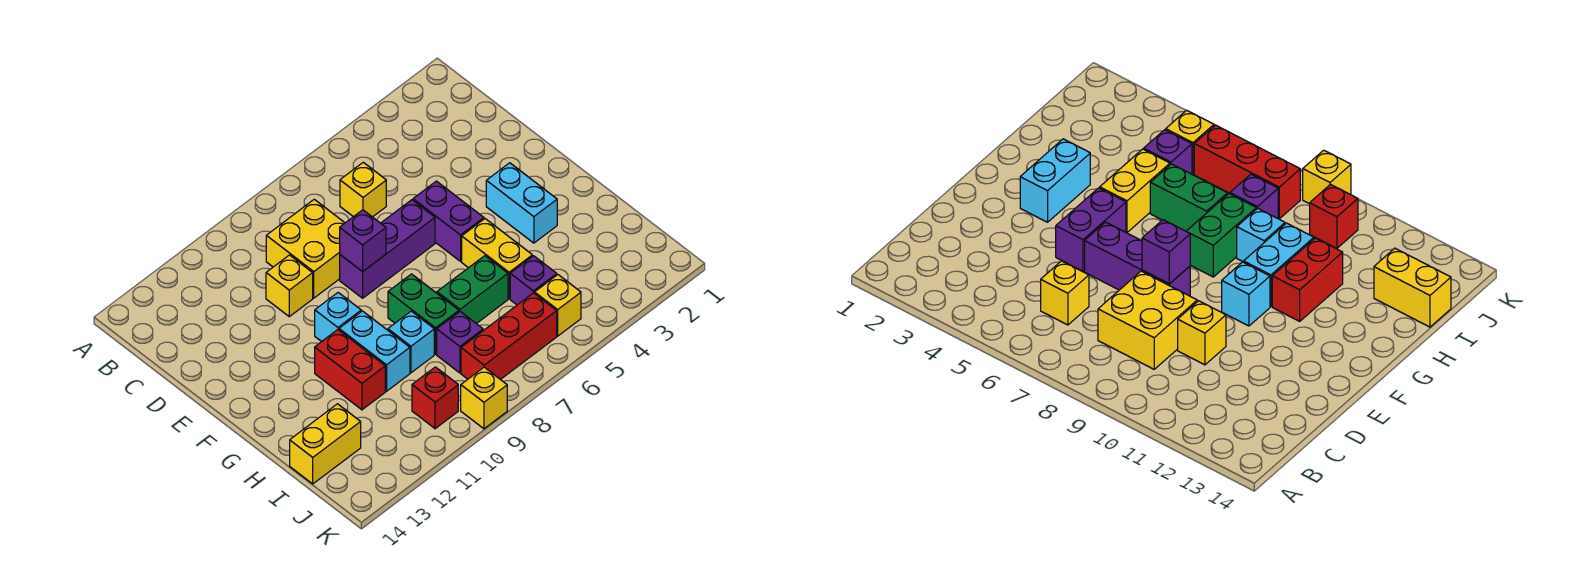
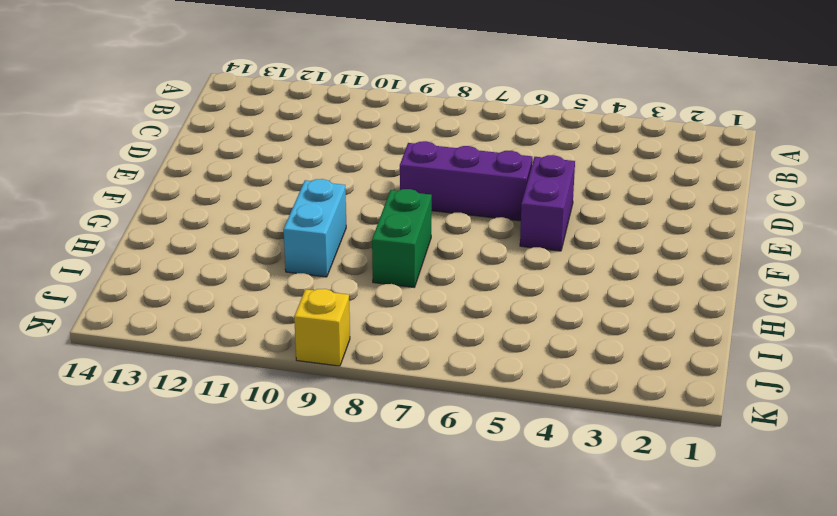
none -> yellow brick C6 level 1
none -> yellow brick C8:D9 level 1
none -> yellow brick D10 level 1

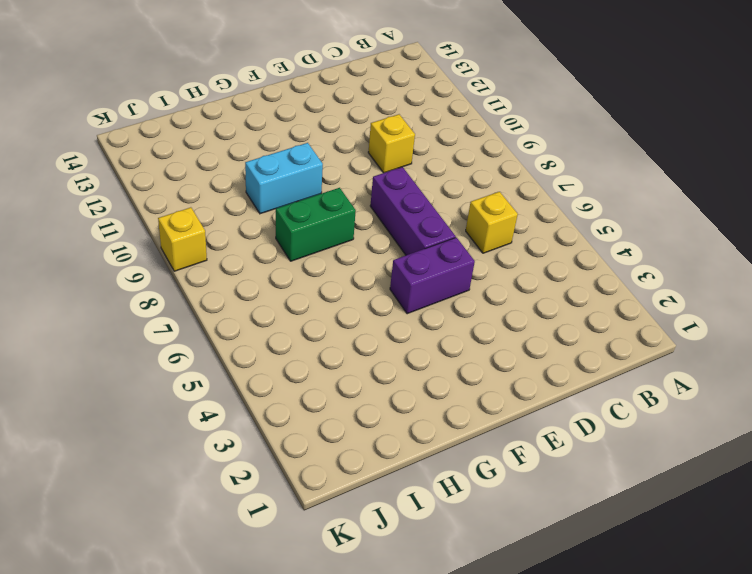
none -> yellow brick C8:D9 level 1
none -> cyan brick F3:G3 level 1
none -> cyan brick F10 level 1

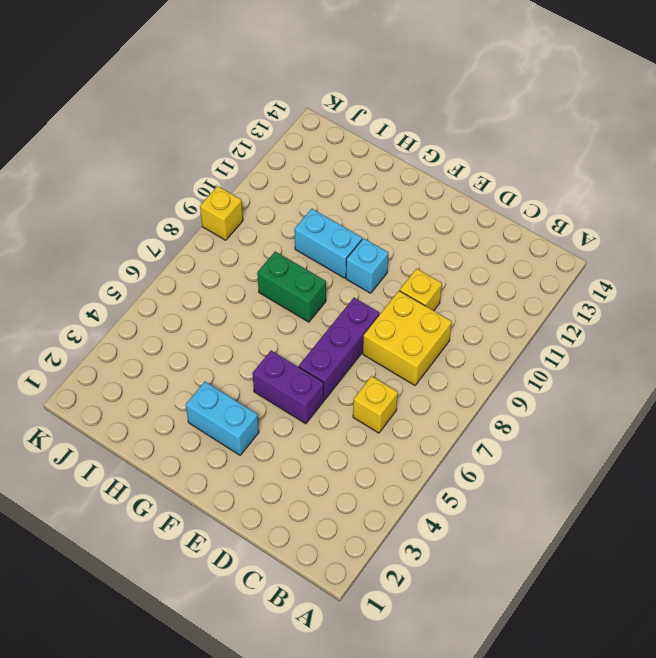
none -> yellow brick G5:H5 level 1
none -> red brick G11:H11 level 1
none -> green brick H6:H7 level 1

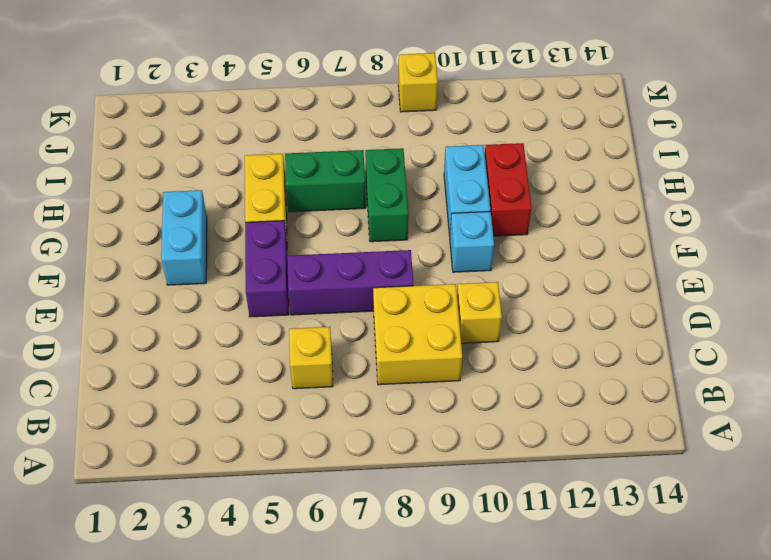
none -> cyan brick H9 level 1
none -> purple brick I5 level 1
none -> purple brick I8 level 1

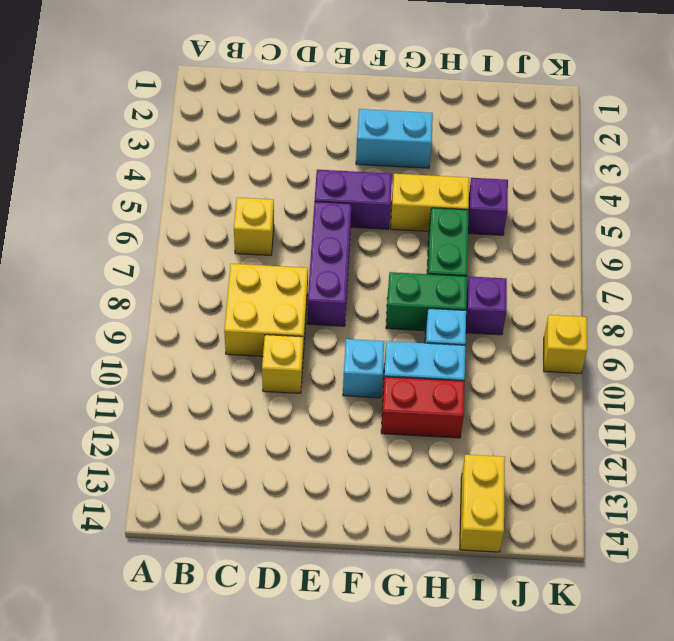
none -> yellow brick J5 level 1
none -> red brick J6:J8 level 1
none -> red brick J10 level 1

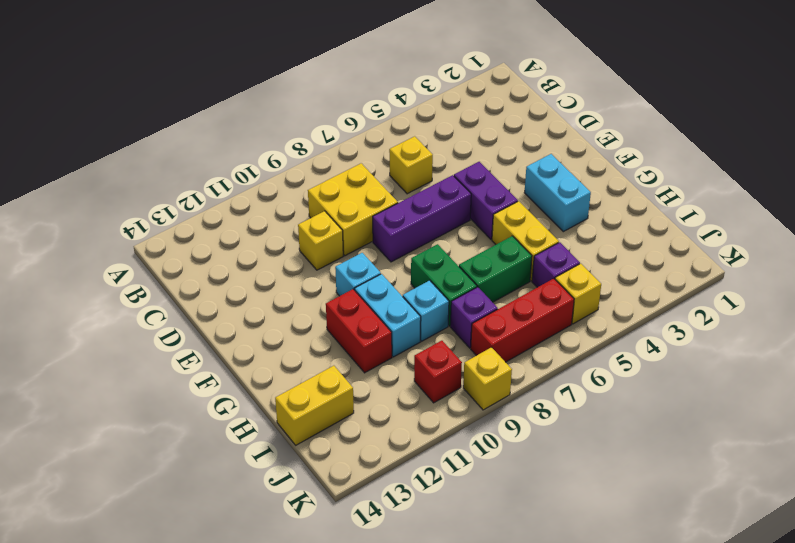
none -> purple brick E8 level 2

